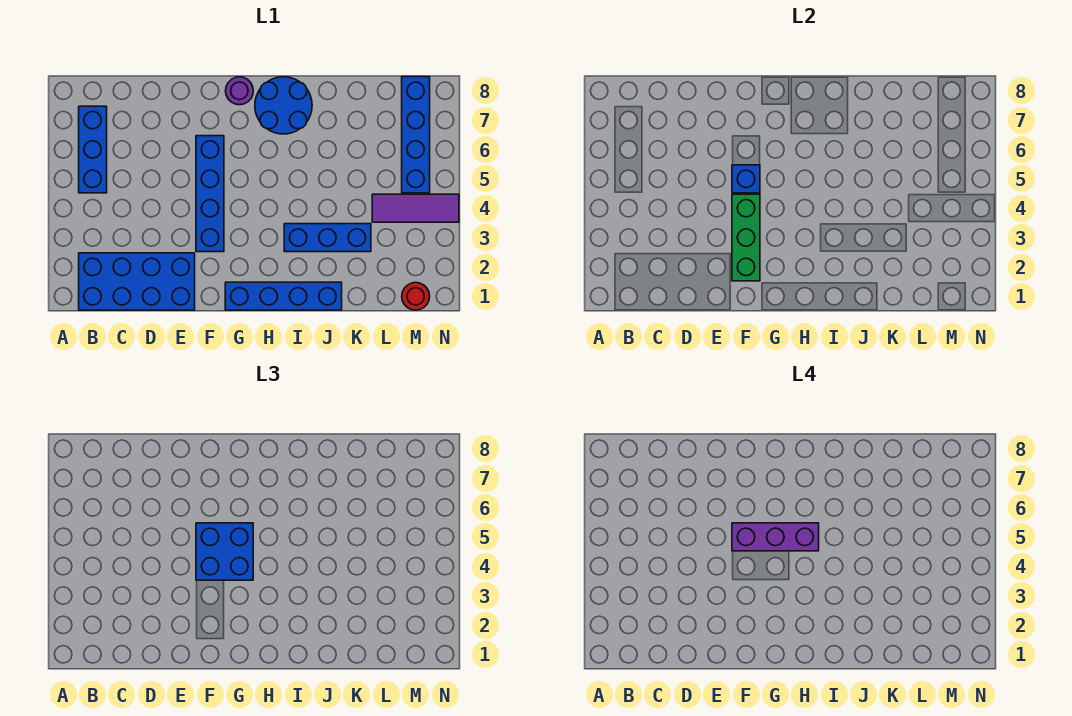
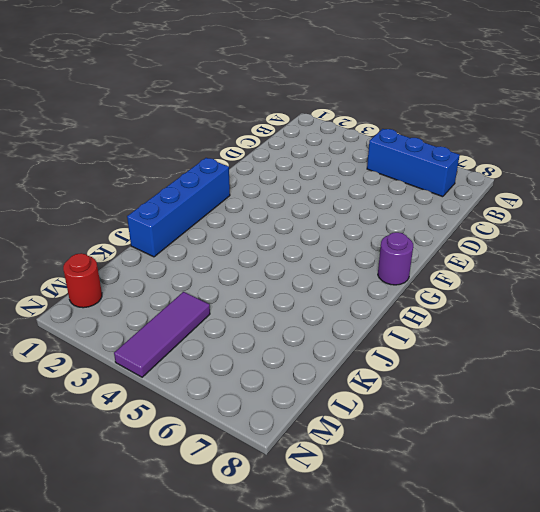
none -> blue brick B1:E2 level 1
none -> blue brick F3:F6 level 1
none -> blue round brick H7:I8 level 1

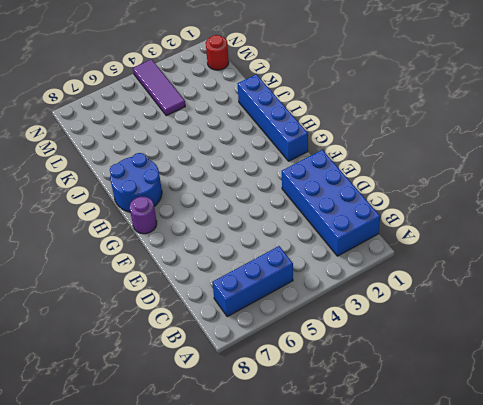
none -> blue brick F3:F6 level 1
none -> blue brick I3:K3 level 1
none -> blue brick M5:M8 level 1

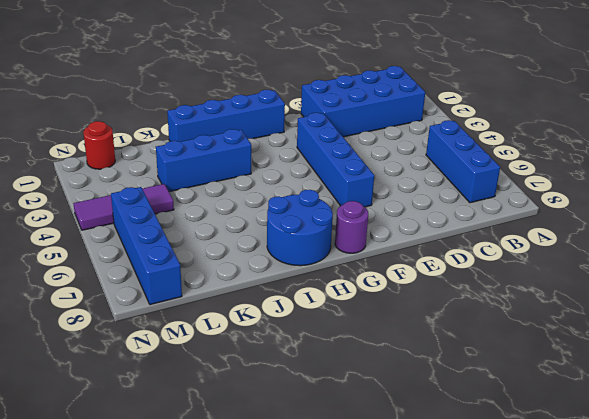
none -> green brick F2:F4 level 2
none -> blue brick F5 level 2
none -> blue brick F4:G5 level 3

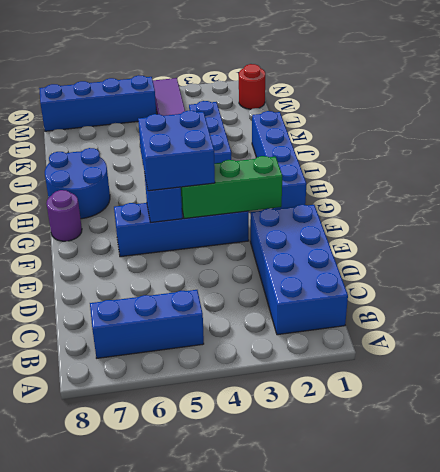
none -> purple brick F5:H5 level 4

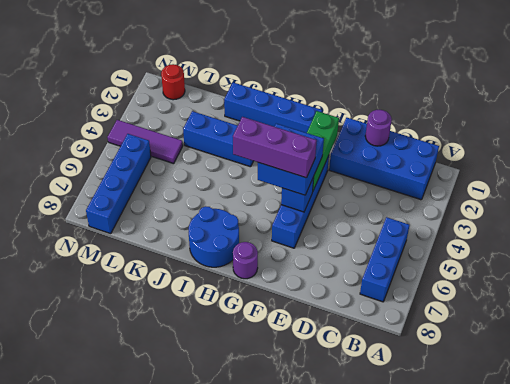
purple round brick D1 level 2 -> none

